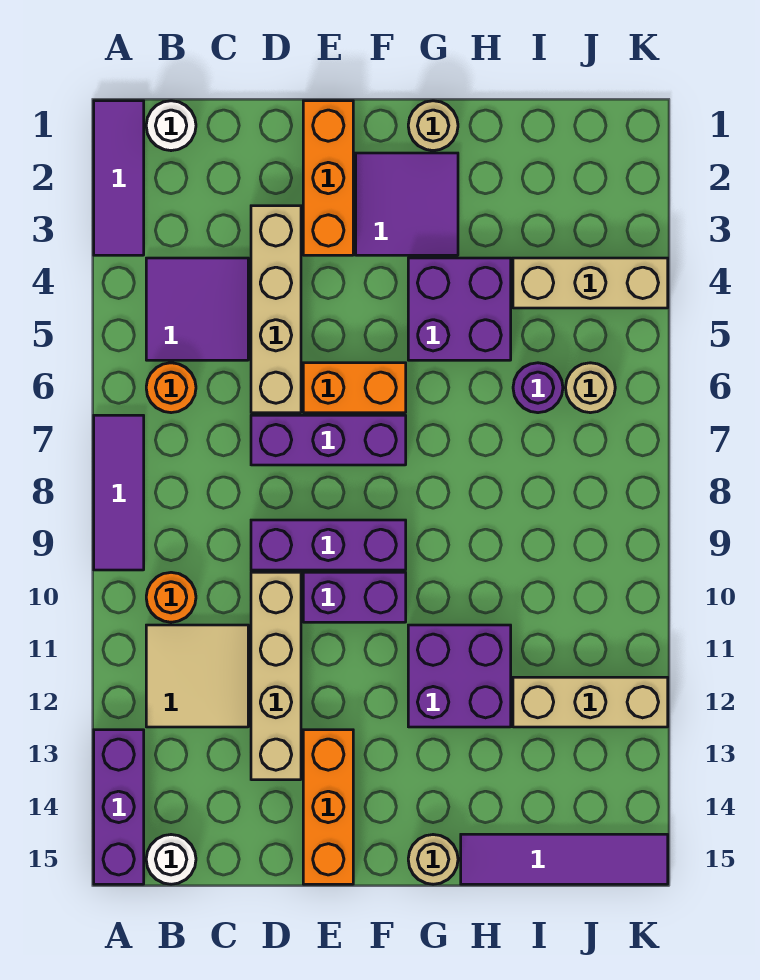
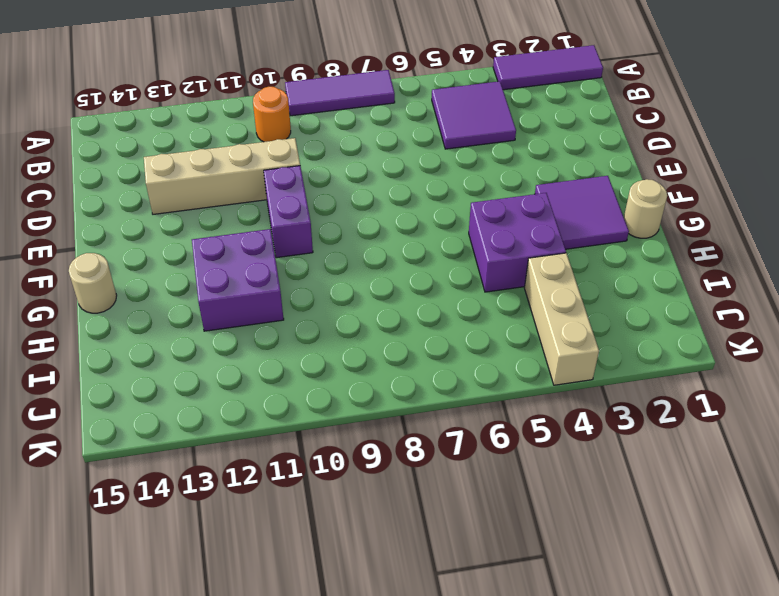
none -> purple brick A13:A15 level 1
none -> white round brick B1 level 1
none -> orange round brick B6 level 1

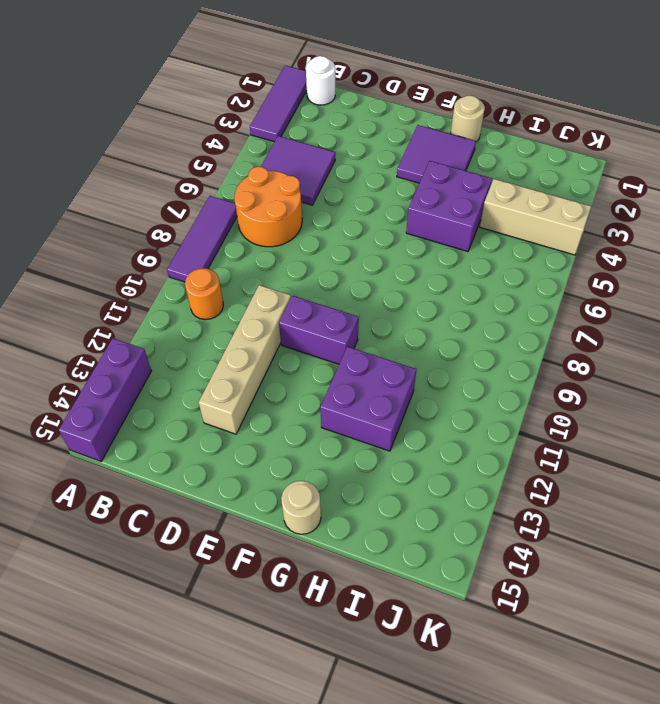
orange round brick B6:C7 level 1 -> orange round brick B6 level 1
none -> tan tile B11:C12 level 1
none -> white round brick B15 level 1
none -> tan brick D3:D6 level 1

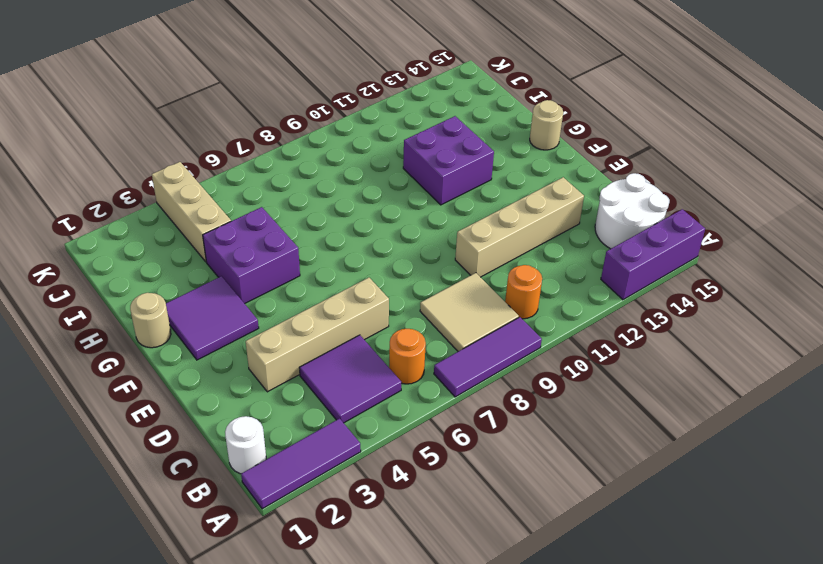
tan tile B8:C9 level 1 -> tan tile B11:C12 level 1
white round brick B14:C15 level 1 -> white round brick B15 level 1
none -> purple brick D7:F7 level 1
none -> purple brick D9:F9 level 1
none -> orange brick E1:E3 level 1

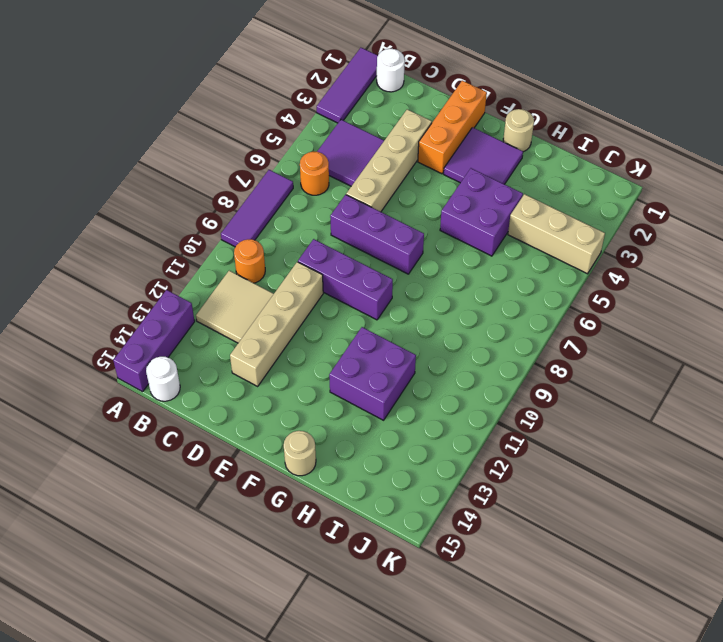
none -> orange brick E6:F6 level 1
none -> purple brick E10:F10 level 1
none -> orange brick E13:E15 level 1

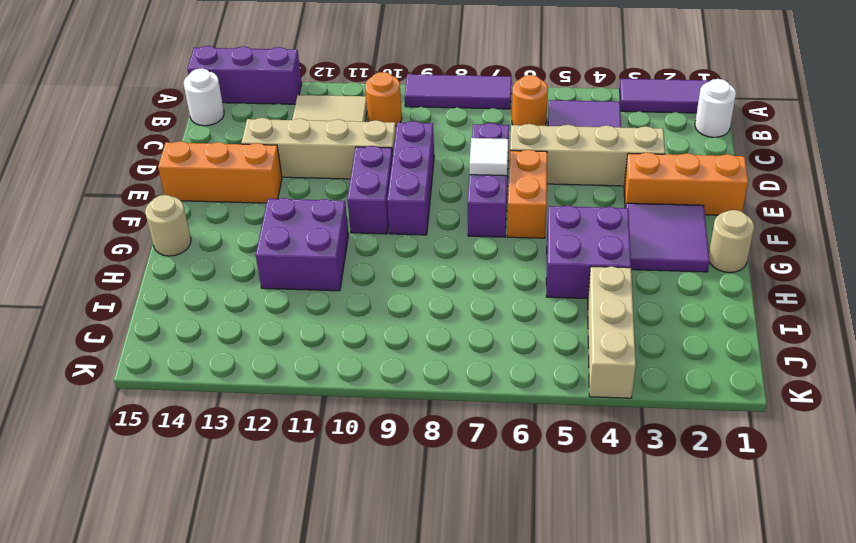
white tile E7 level 2 -> none
none -> purple tile H15:K15 level 1
none -> purple round brick I6 level 1
none -> tan brick I12:K12 level 1

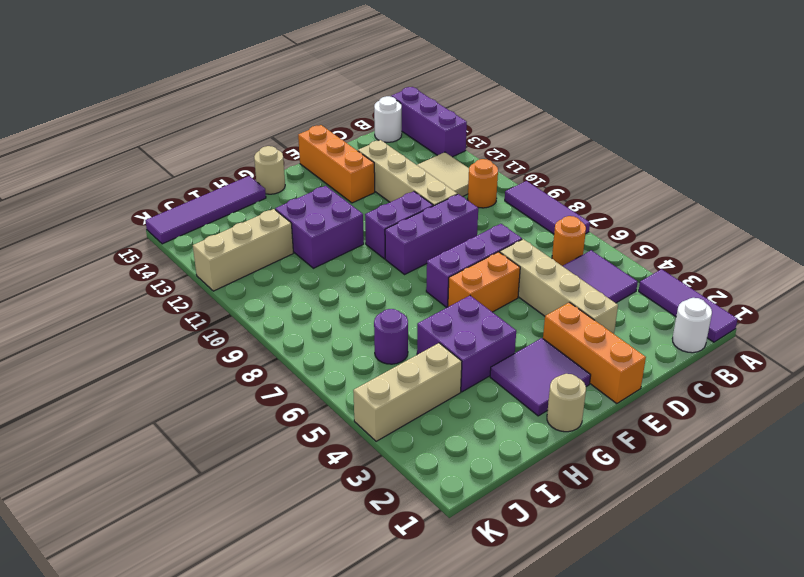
none -> tan round brick J6 level 1

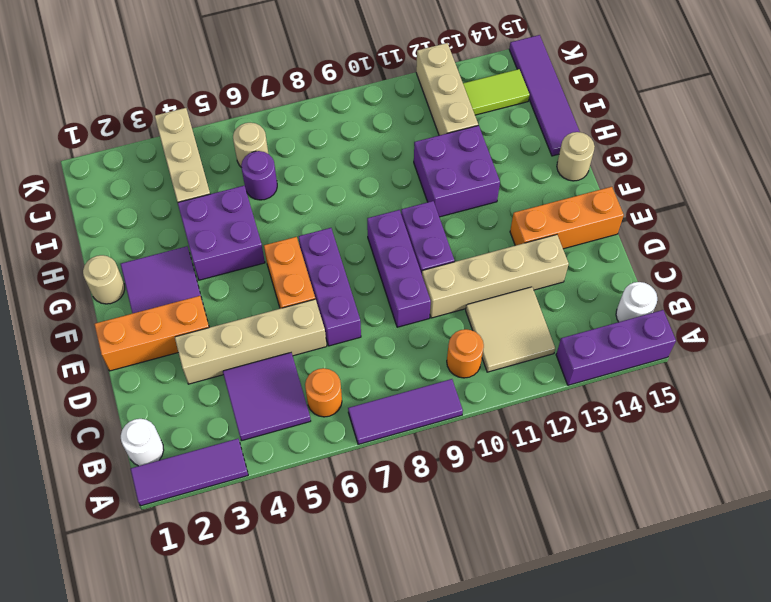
lime tile J13:J14 level 1 -> none

